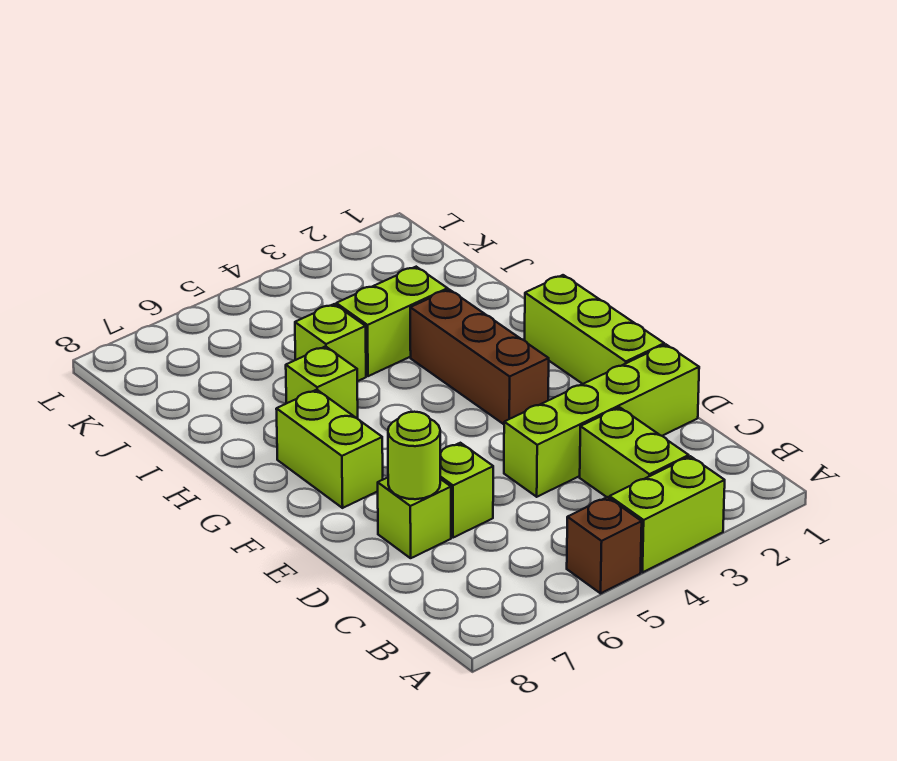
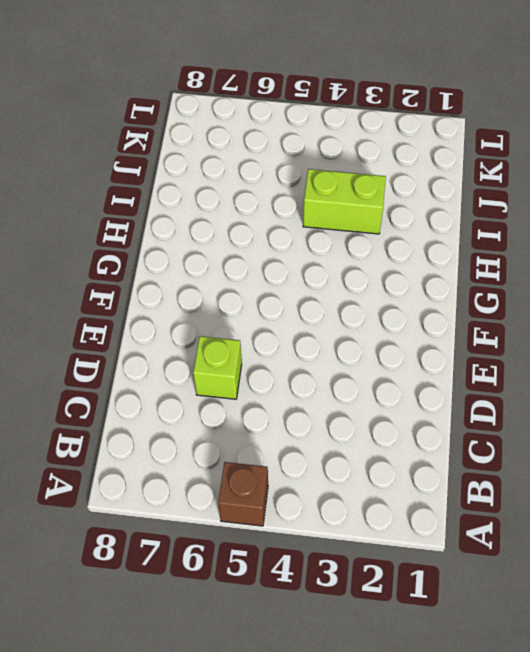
none -> lime brick A3:A4 level 1
none -> lime brick B3:C3 level 1
none -> lime brick D1:D4 level 1

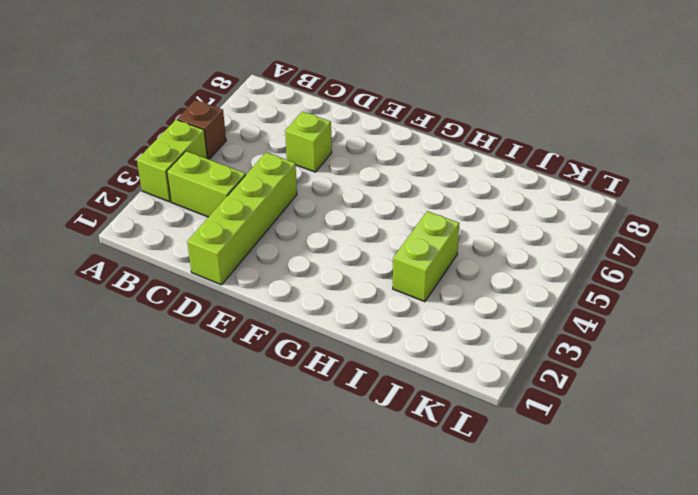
none -> lime brick D7 level 1
none -> lime brick E1:G1 level 1
none -> brown brick F3:H3 level 1

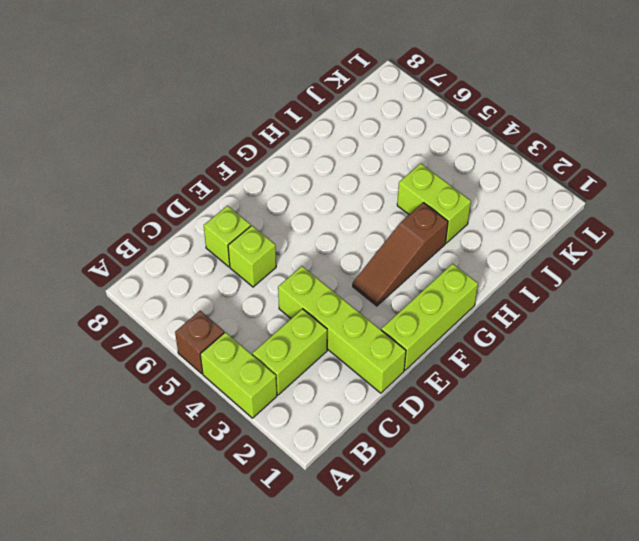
brown slope F3:H3 level 1 top H -> brown brick F3:H3 level 1
none -> lime brick F7:G7 level 1
none -> lime brick H6 level 1
none -> lime brick I5 level 1

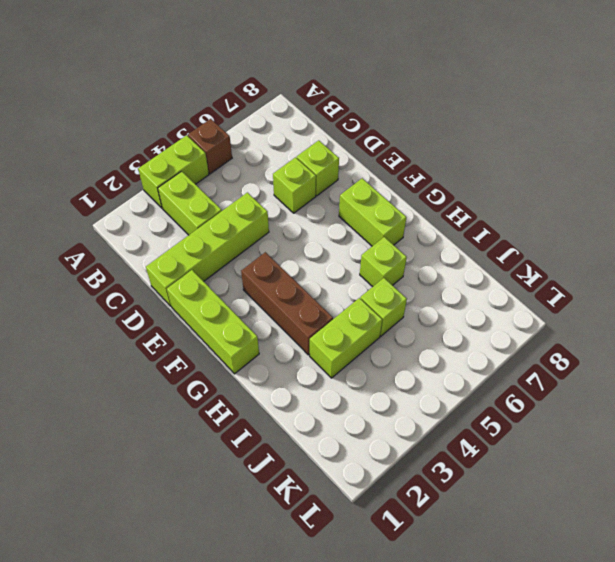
none -> lime round brick D7 level 2

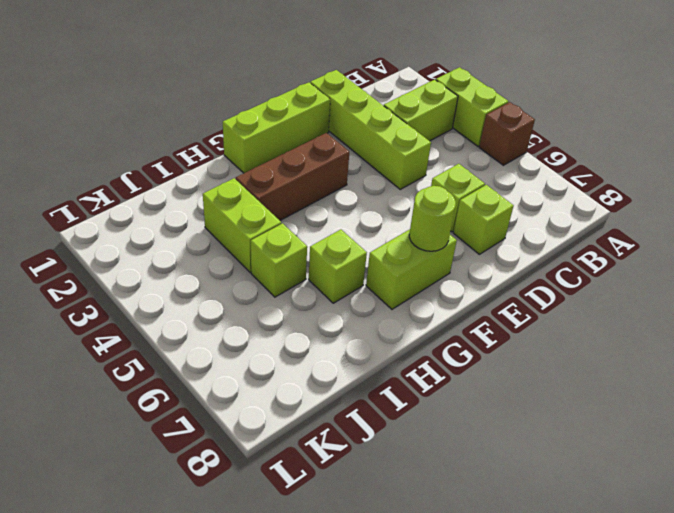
lime round brick F7 level 2 -> lime round brick D7 level 2

